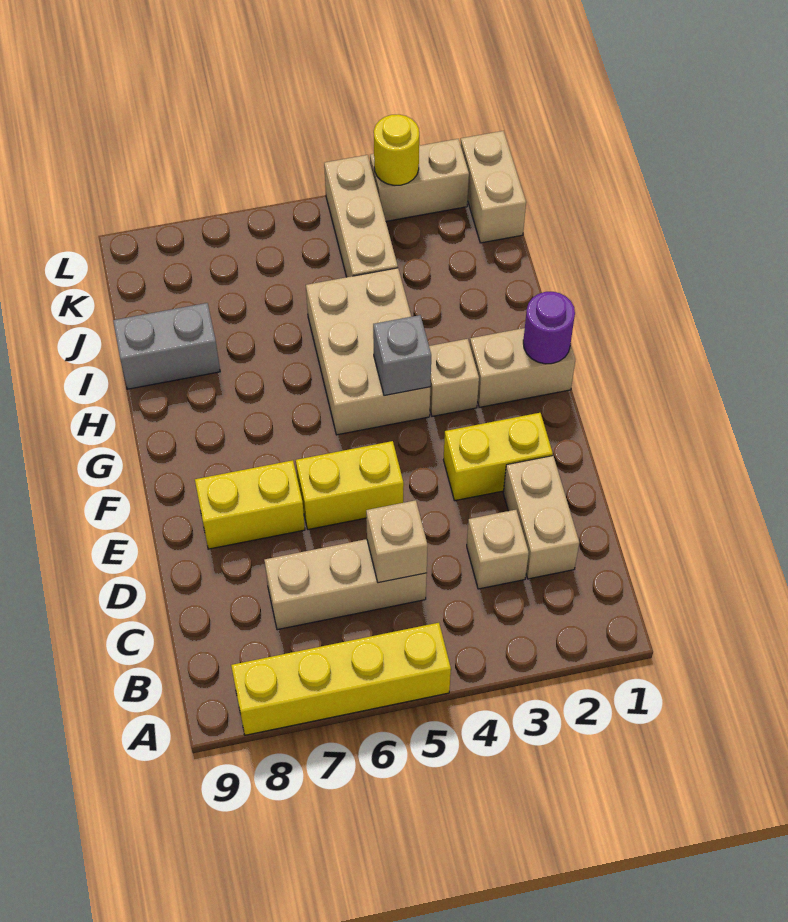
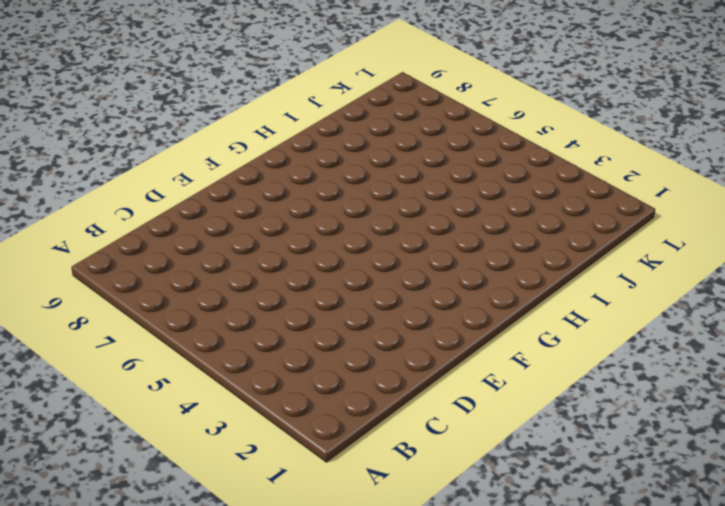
none -> yellow brick A5:A8 level 1
none -> tan brick C2:D2 level 1
none -> tan brick C3 level 1

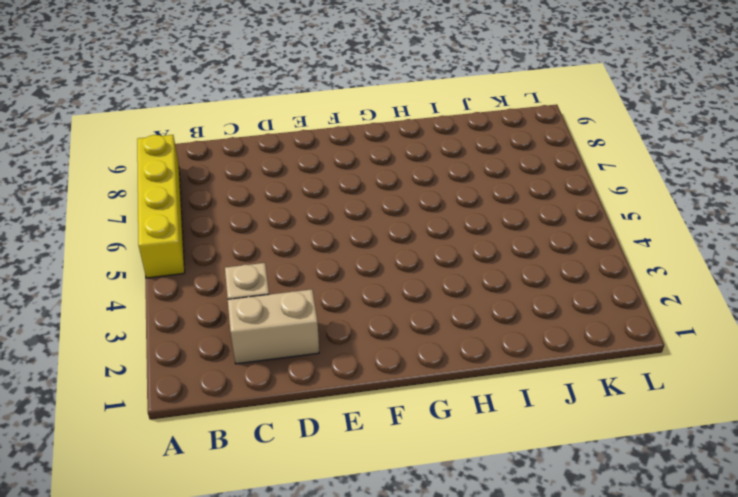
none -> tan brick C5:C7 level 1
none -> yellow brick E2:E3 level 1
none -> yellow brick E5:E6 level 1

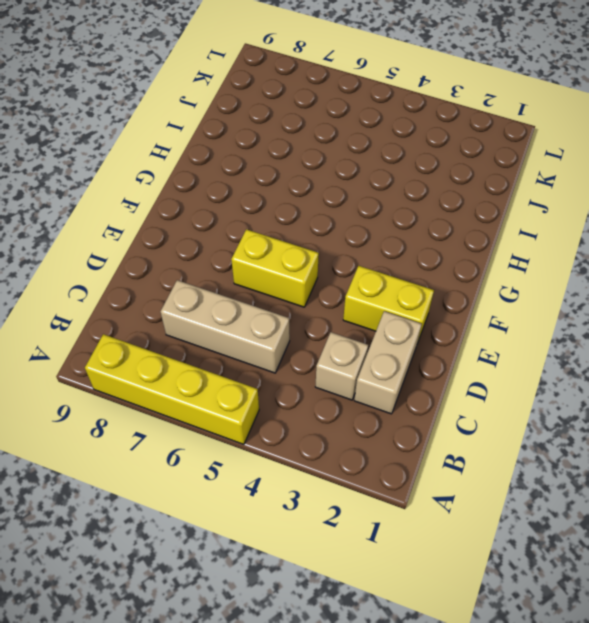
none -> yellow brick E7:E8 level 1
none -> tan brick G1:G2 level 1
none -> tan brick G3 level 1

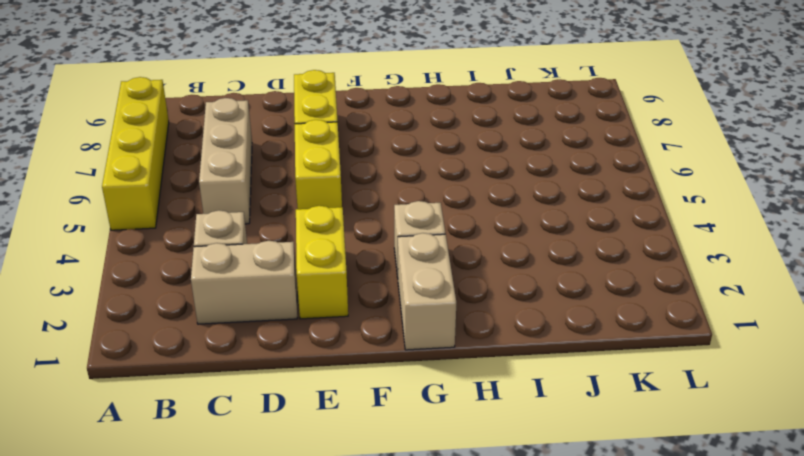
none -> tan brick G4:I5 level 1
none -> grey brick I8:I9 level 1
none -> tan brick J4:L4 level 1

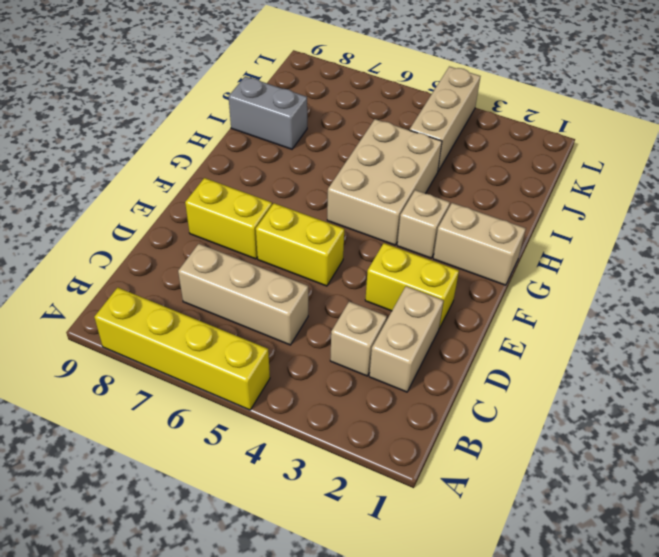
none -> tan brick K1:L1 level 1
none -> tan brick L2:L3 level 1
none -> tan brick C5 level 2

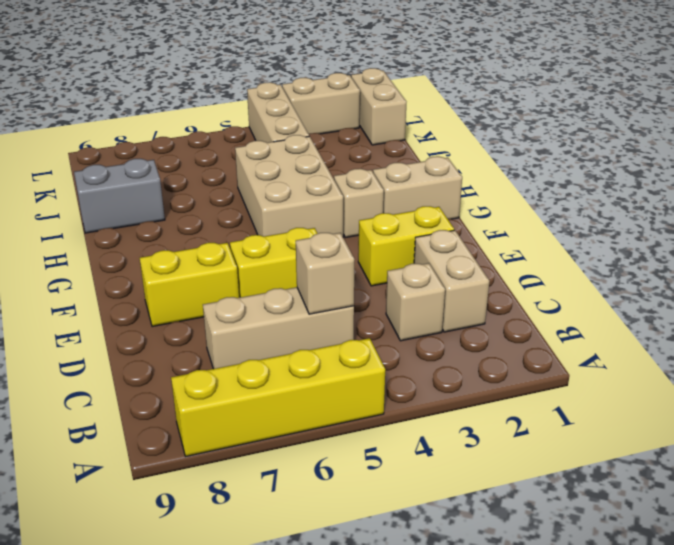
none -> purple round brick G1 level 2
none -> grey brick G4 level 2
none -> yellow round brick L3 level 2

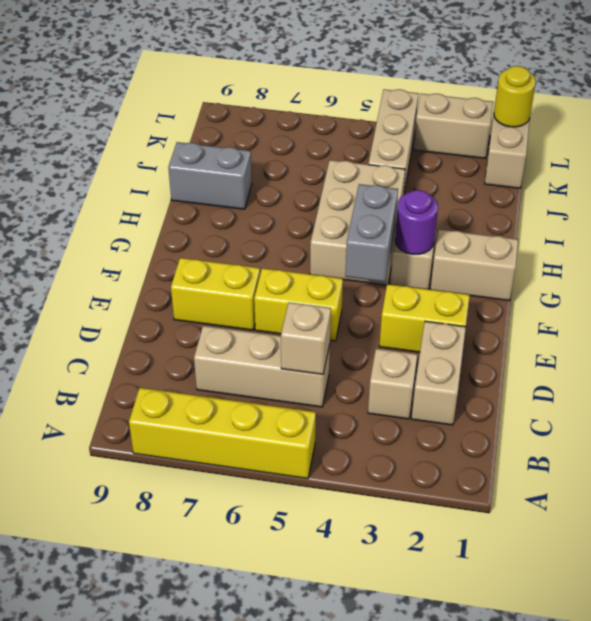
grey brick F4:G4 level 2 -> grey brick G4 level 2
purple round brick G3 level 2 -> purple round brick G1 level 2
yellow round brick L1 level 2 -> yellow round brick L3 level 2

